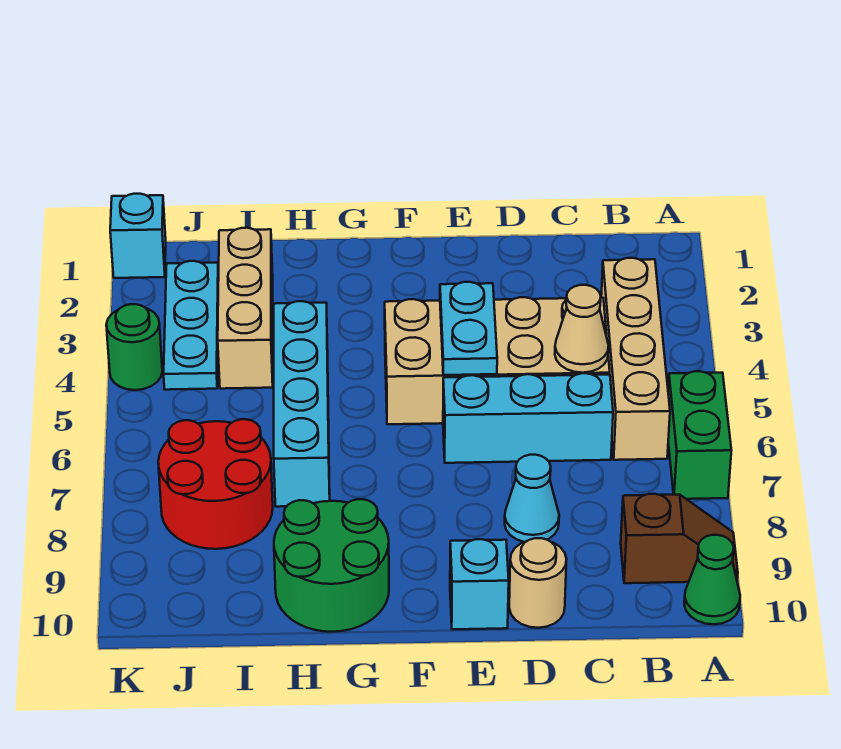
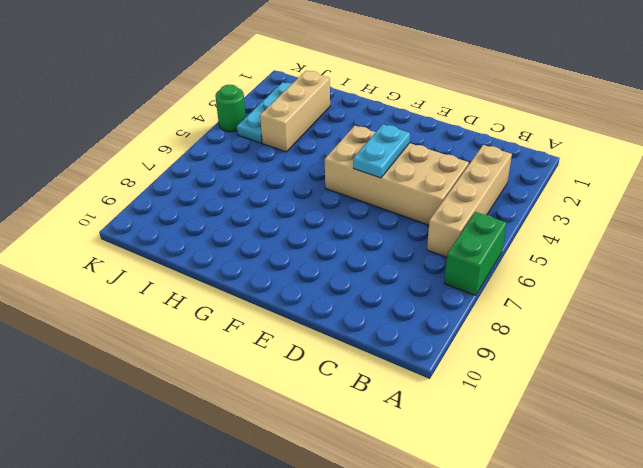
none -> brown slope A9:B9 level 1 top B
none -> green cone A10 level 1
none -> cyan brick C6:E6 level 1

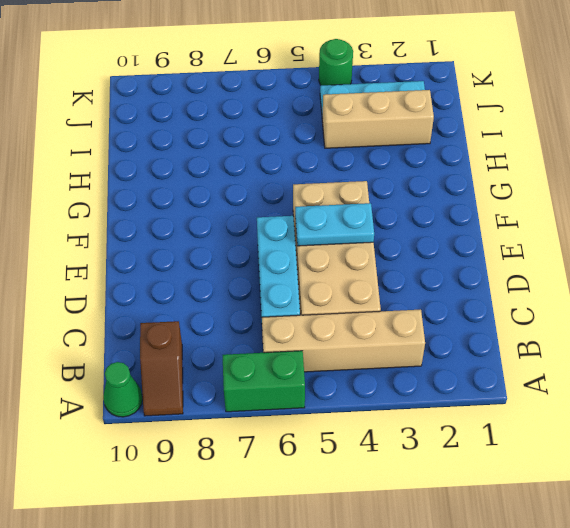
none -> cyan cone D8 level 1
none -> tan round brick D10 level 1
none -> cyan brick E10 level 1

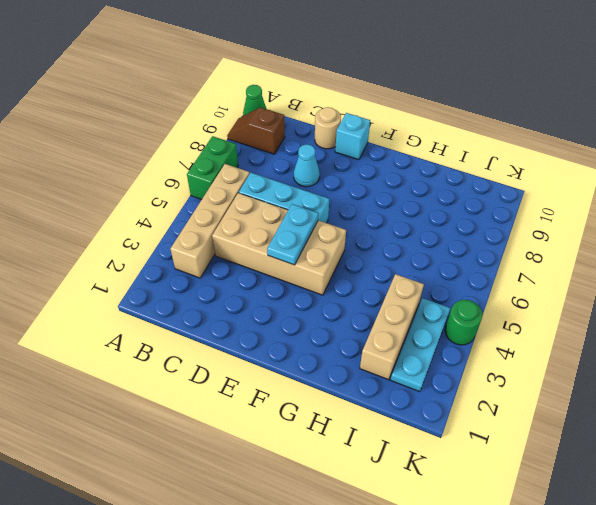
none -> green round brick G9:H10 level 1
none -> cyan brick H4:H7 level 1
none -> red round brick I7:J8 level 1

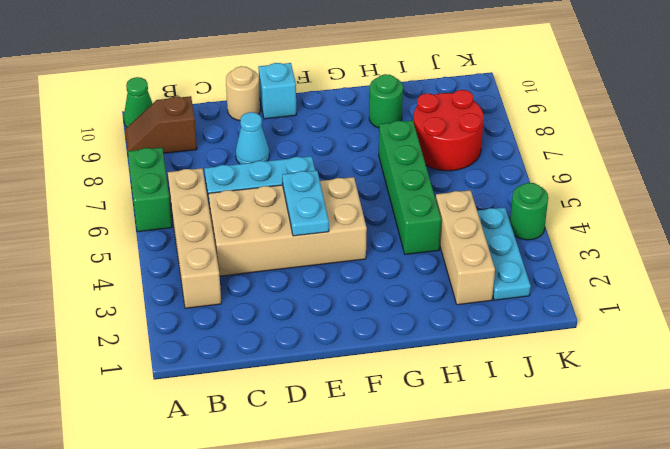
green brick H4:H7 level 1 -> cyan brick H4:H7 level 1
green round brick H9 level 1 -> green round brick G9:H10 level 1
none -> cyan brick K1 level 1
none -> tan cone C5 level 2

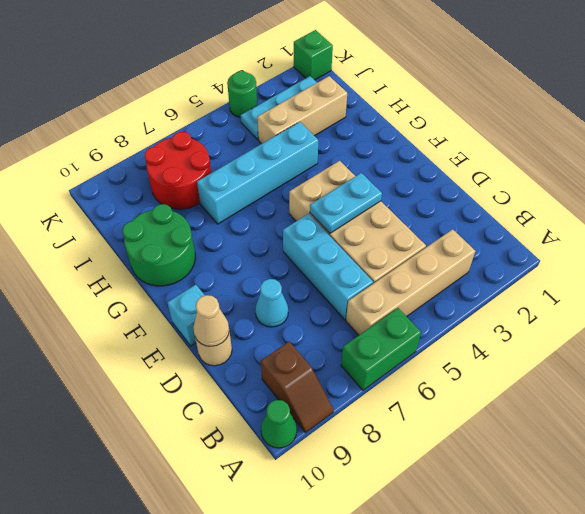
tan cone D10 level 2 -> tan cone C5 level 2
green brick K1 level 1 -> cyan brick K1 level 1

